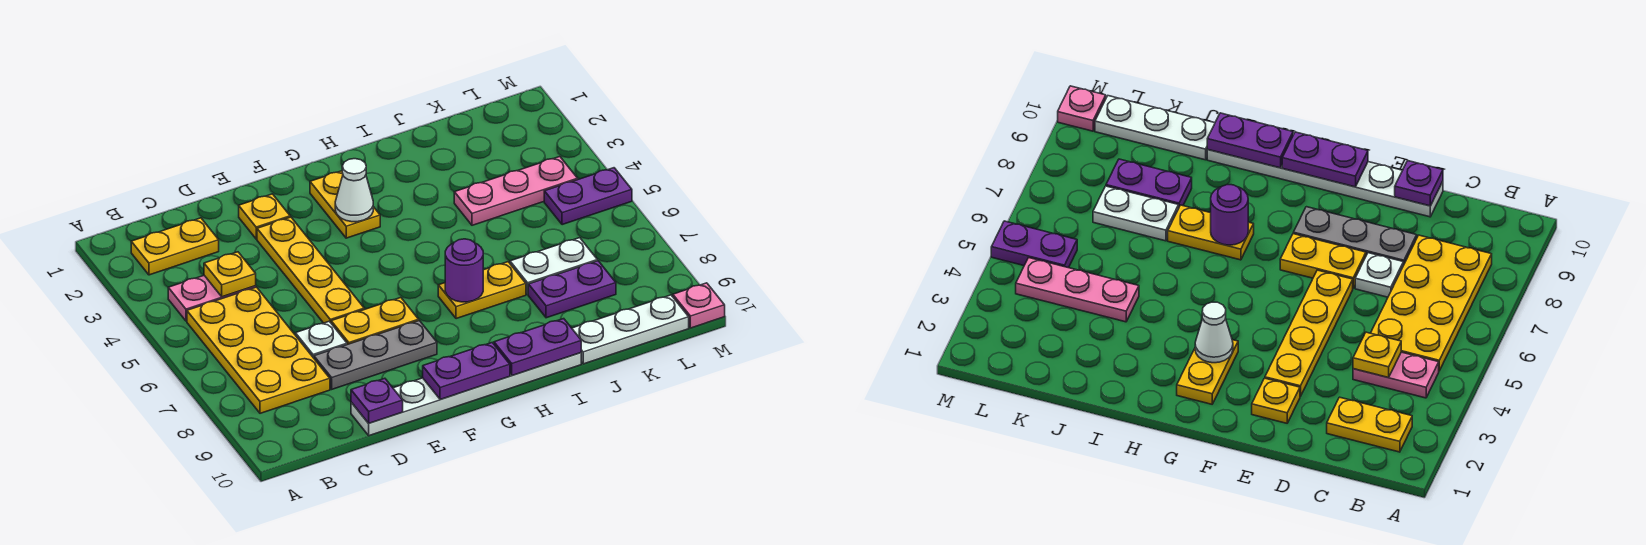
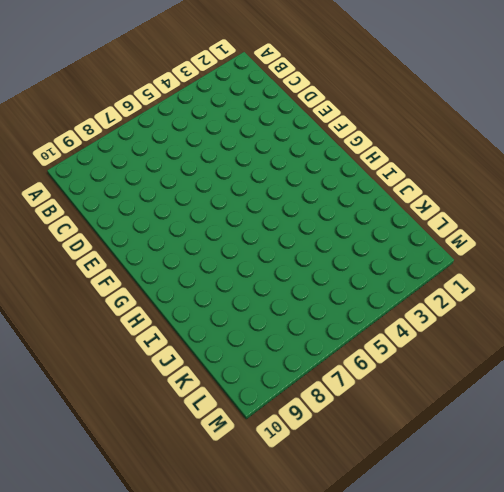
none -> yellow plate B2:C2 level 1
none -> pink plate B4:C4 level 1
none -> yellow plate B5:C8 level 1

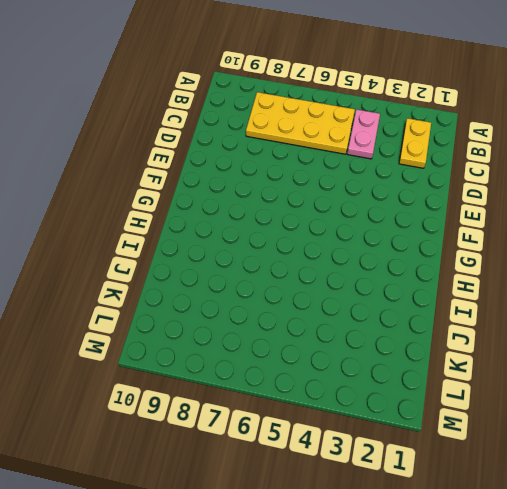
none -> white plate D7 level 1
none -> grey plate D8:F8 level 1
none -> white plate D10:I10 level 1

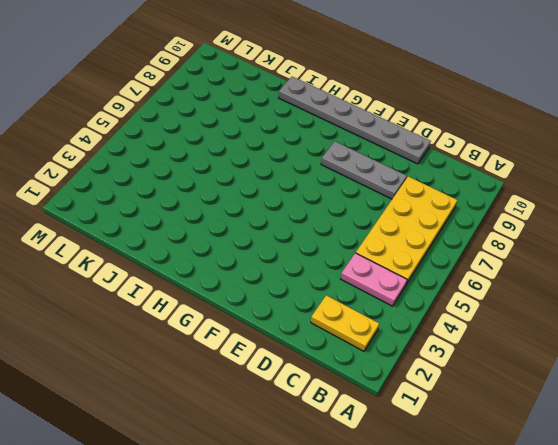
grey plate D10:I10 level 1 -> white plate D10:I10 level 1
none -> white plate D7 level 1
none -> yellow plate E2 level 1
none -> yellow plate E3:E6 level 1

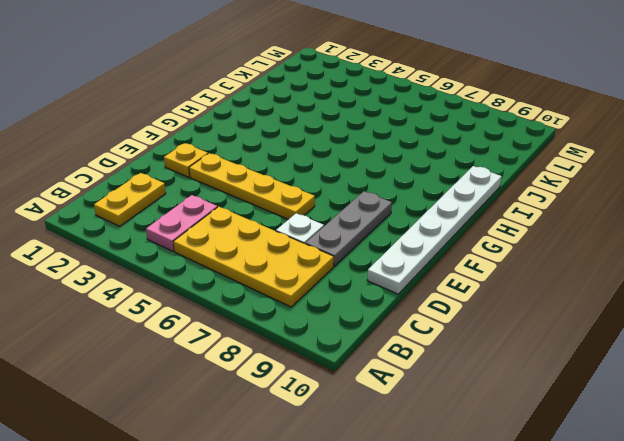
none -> yellow plate E7:F7 level 1
none -> yellow plate G2:G3 level 1
none -> yellow plate H7:I7 level 1

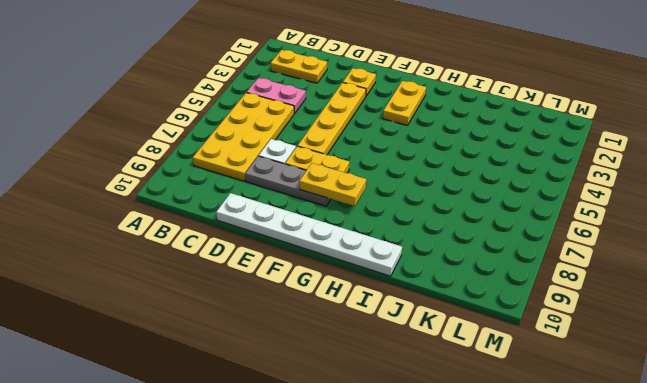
yellow plate F8:G8 level 2 -> yellow plate H7:I7 level 1
none -> pink plate J4:L4 level 1
none -> white plate J7:K7 level 1
none -> purple plate J8:K8 level 1

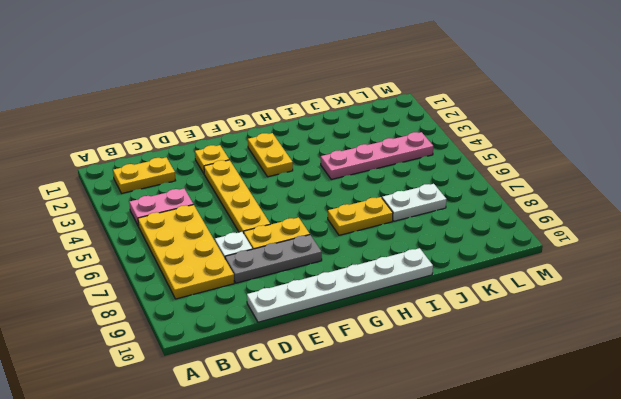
pink plate I4:L4 level 1 -> pink plate J4:L4 level 1
none -> purple plate J8:K8 level 1
none -> white plate J10:L10 level 1
none -> purple plate L5:M5 level 1

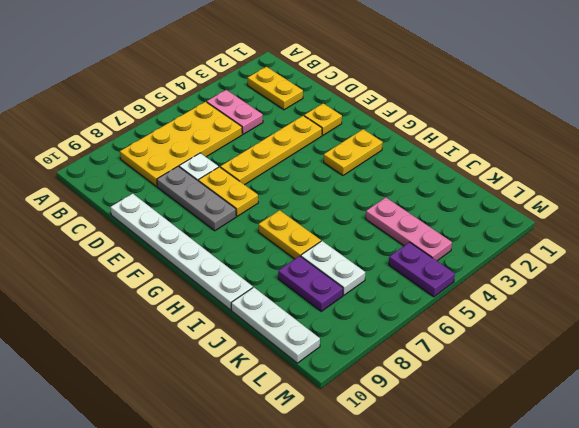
none -> pink plate M10 level 1
none -> yellow plate C4 level 2
none -> purple plate D10 level 2

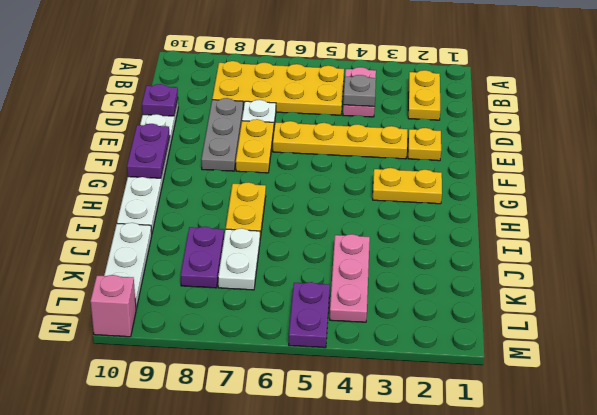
grey plate C4 level 2 -> yellow plate C4 level 2
pink brick M10 level 1 -> pink plate M10 level 1
none -> white cone G3 level 2
none -> purple round brick H7 level 2
none -> purple plate H10:I10 level 2

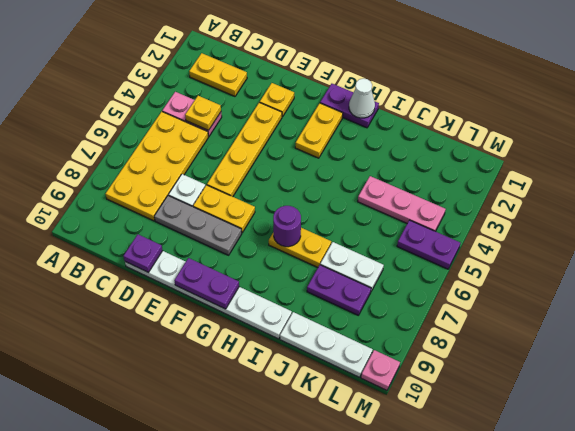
purple plate G1:H1 level 1 -> purple plate H10:I10 level 2
white cone H1 level 2 -> white cone G3 level 2

